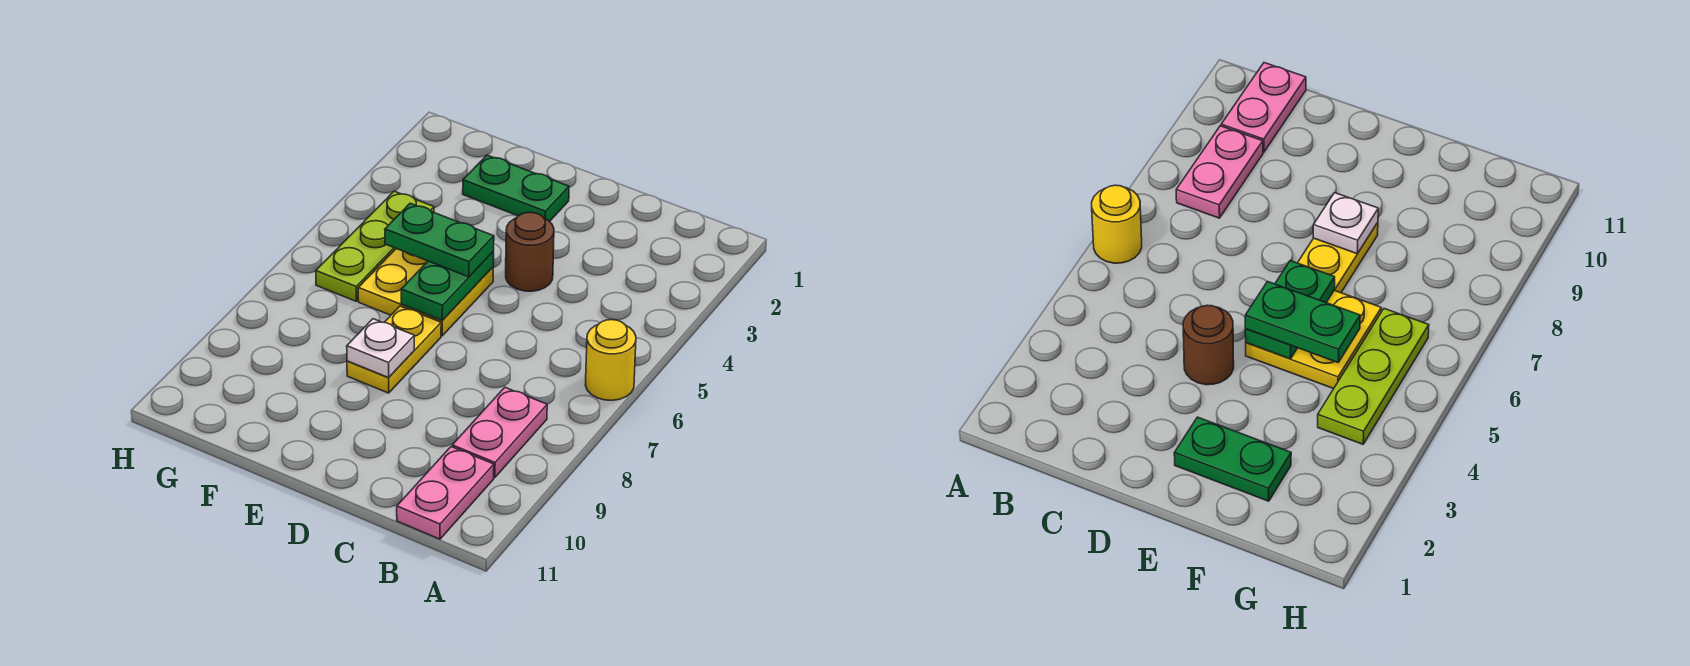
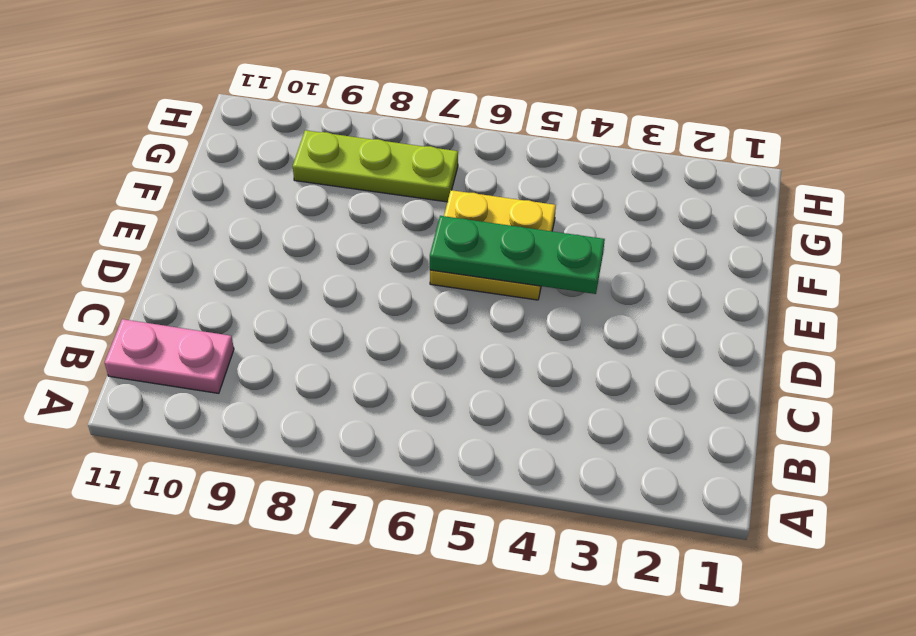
green plate E4:E6 level 2 -> green plate E5:E6 level 2
lime plate G7:G9 level 1 -> lime plate G4:G6 level 1
none -> yellow round brick A6 level 1
none -> pink plate B8:B9 level 1

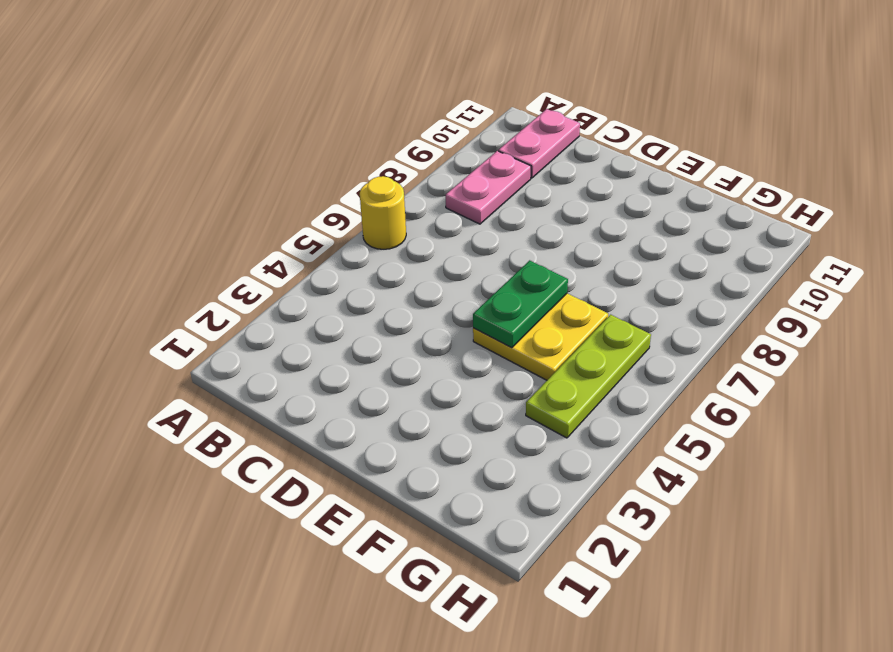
none -> brown round brick D4 level 1
none -> green plate E2:F2 level 1

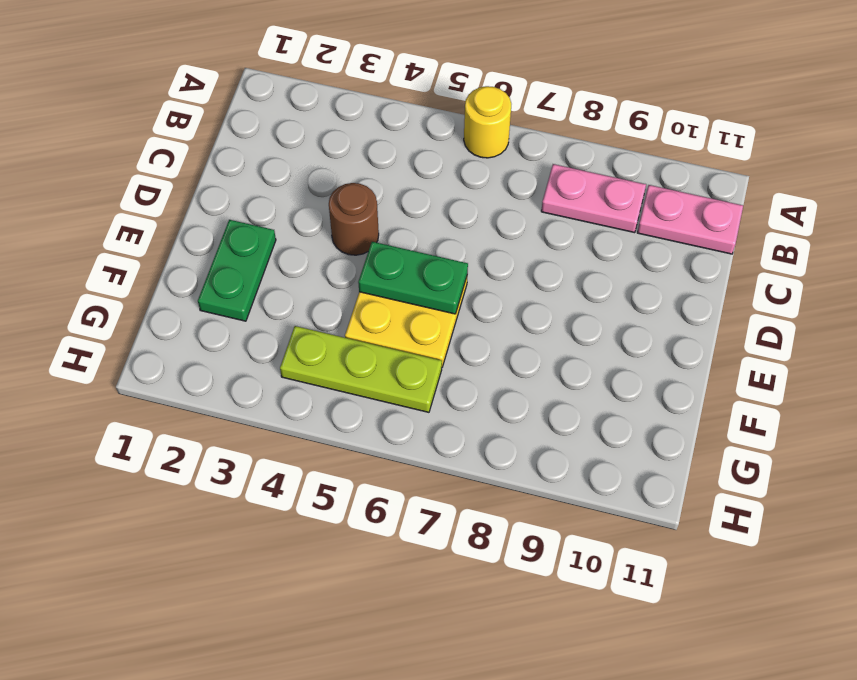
none -> yellow plate E7:E8 level 1
none -> white plate E8 level 2

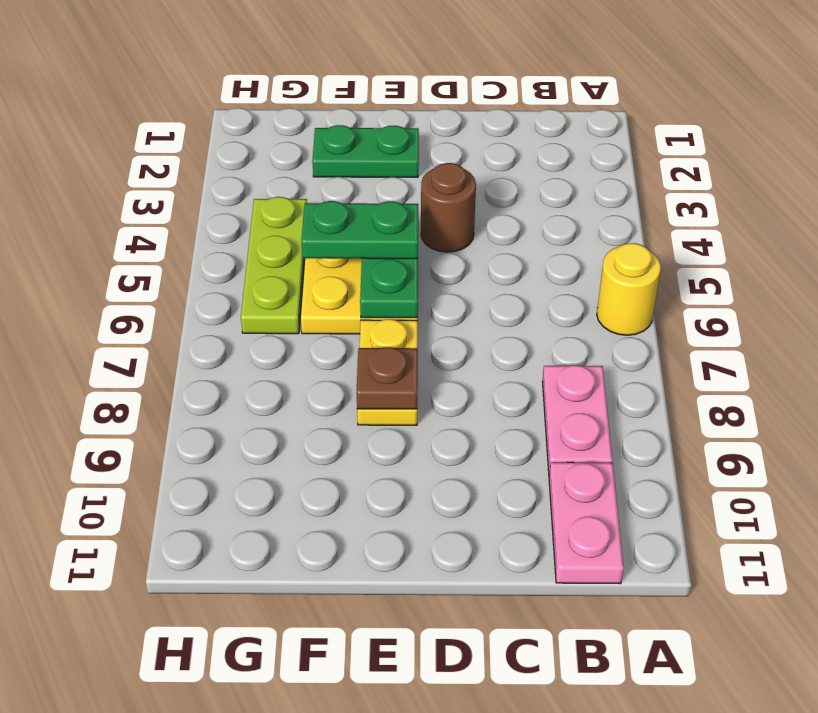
brown plate E8 level 2 -> white plate E8 level 2

